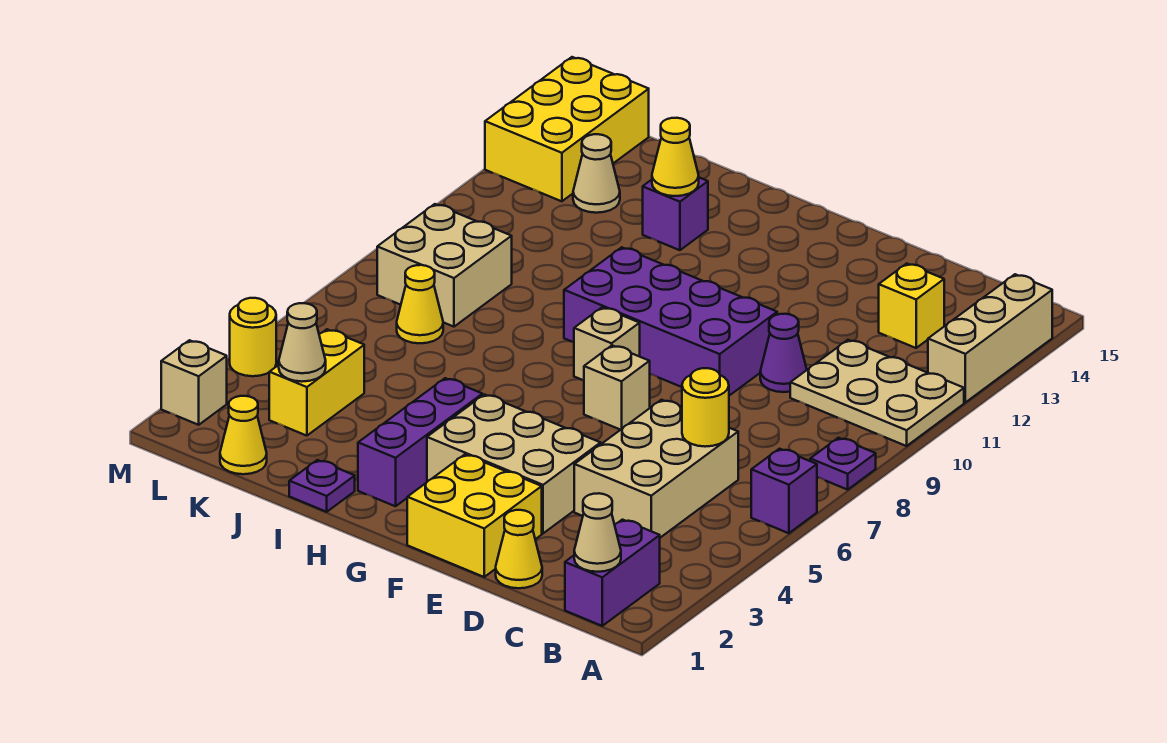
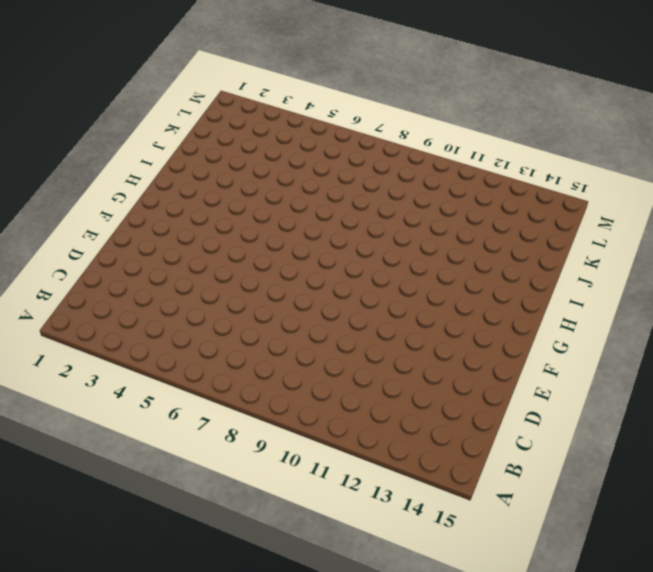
none -> purple brick A6 level 1
none -> purple plate A8 level 1
none -> tan plate A10:C11 level 1

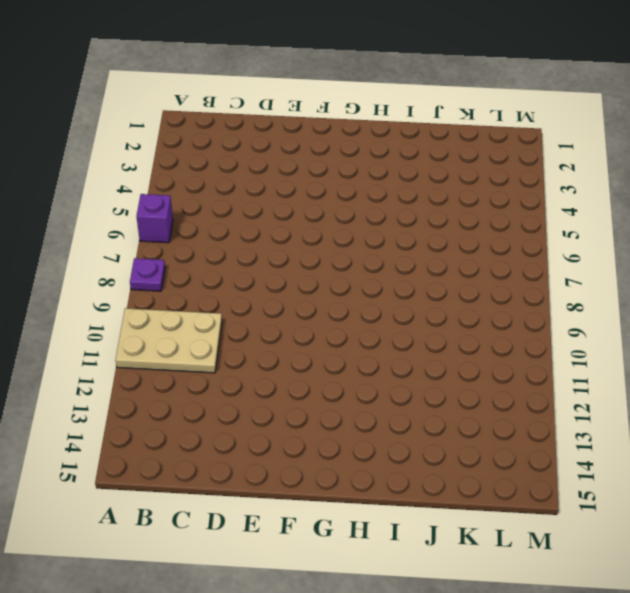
none -> tan brick A12:A14 level 1
none -> purple brick B1:B2 level 1
none -> tan brick C4:D6 level 1

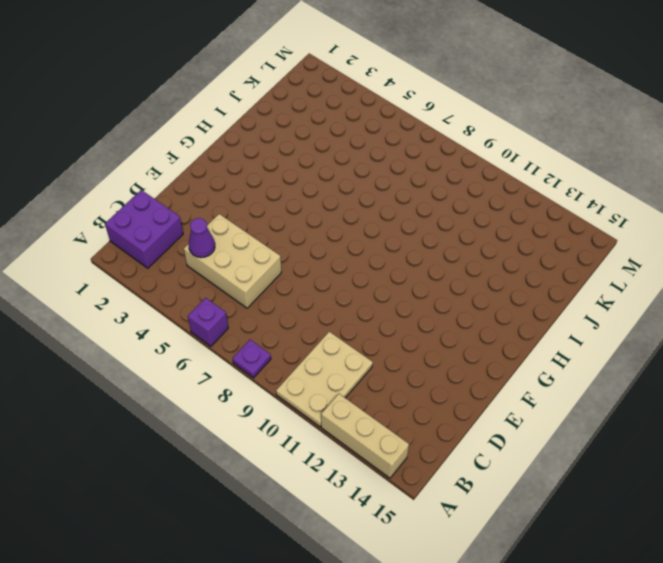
purple brick B1:C2 level 1 -> purple brick B1:B2 level 1
purple cone C4 level 2 -> purple cone D10 level 1
none -> yellow brick C13 level 1
none -> yellow cone D1 level 1
none -> yellow brick E1:F2 level 1

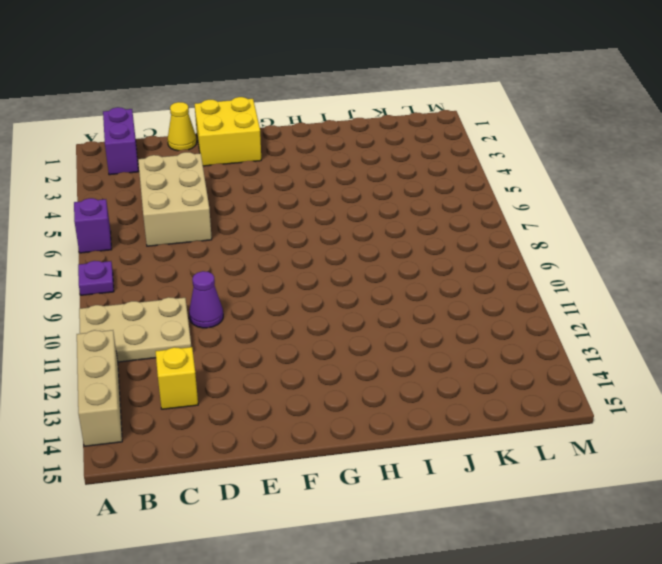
none -> tan brick E3:G4 level 1
none -> purple brick E9:H10 level 1
none -> tan brick F7 level 1

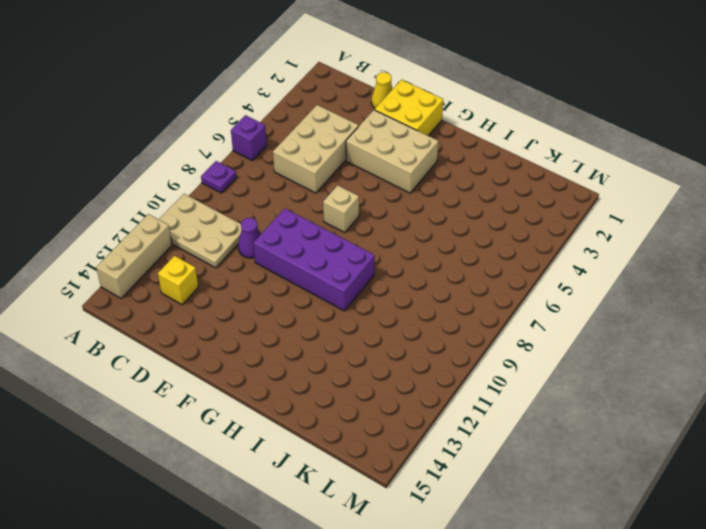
none -> purple brick B1:B2 level 1
none -> tan brick G8 level 1
none -> purple brick H2:H4 level 1

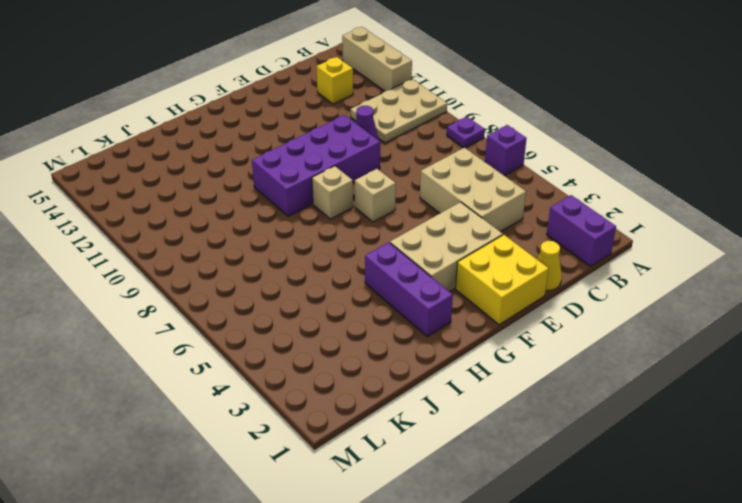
none -> purple plate I1 level 1
none -> purple brick I13 level 1
none -> yellow cone K1 level 1

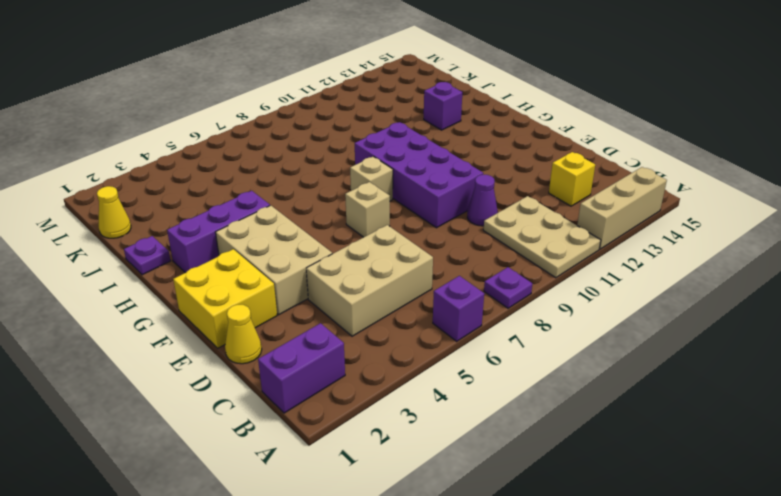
none -> yellow brick K3:K4 level 1
none -> yellow cone K7 level 1
none -> tan brick K8:L9 level 1

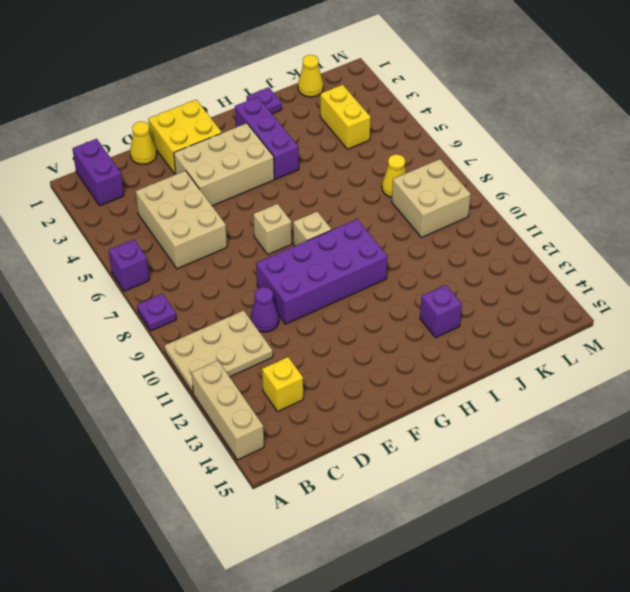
none -> tan cone K13 level 1
none -> yellow brick L13:M15 level 1
none -> tan brick M2 level 1

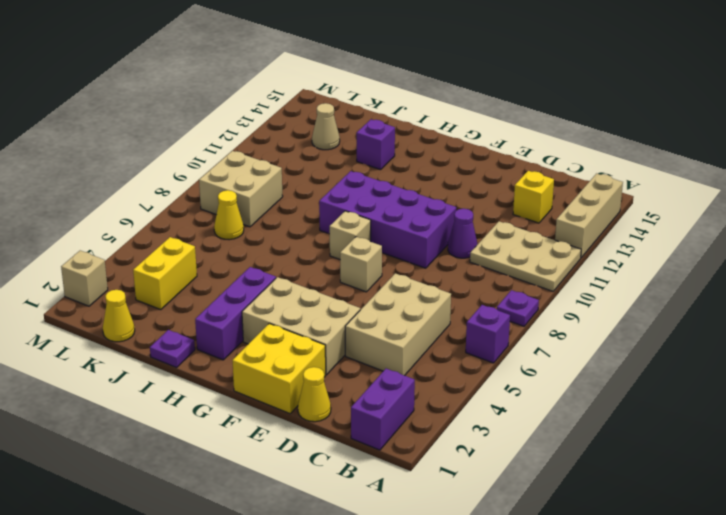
none -> yellow brick L13:M15 level 1
none -> yellow round brick M4 level 1
none -> tan cone B1 level 2

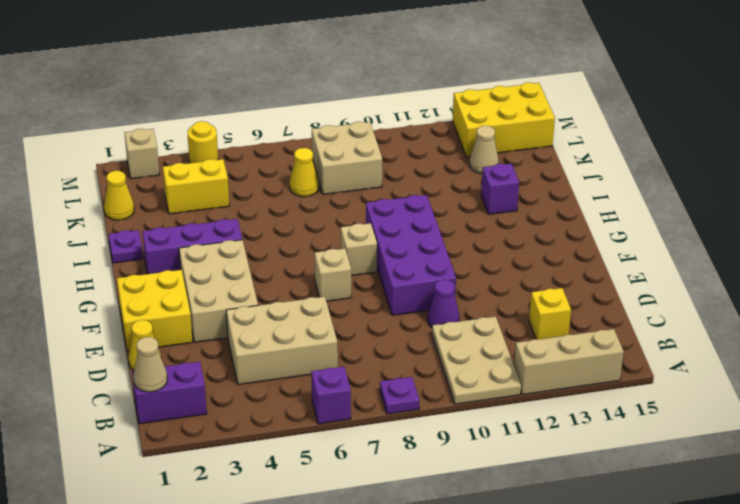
none -> yellow round brick C6 level 2
none -> yellow cone I13 level 2
none -> tan cone K3 level 2

